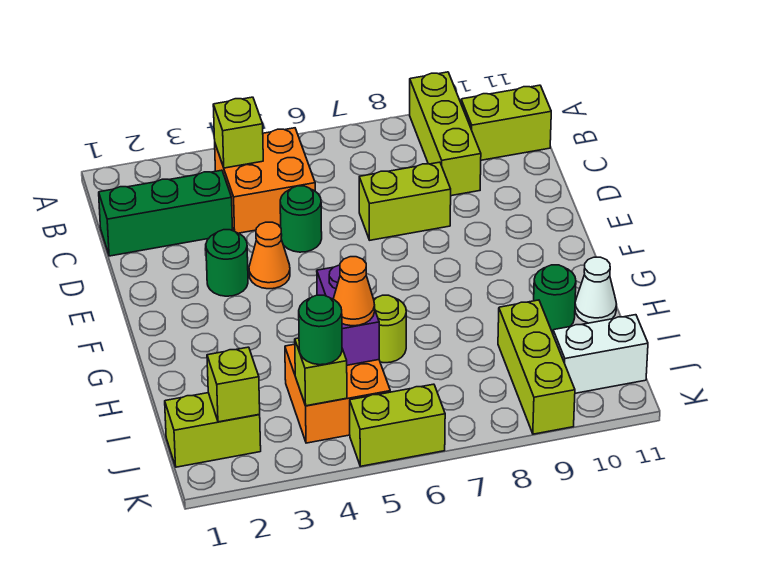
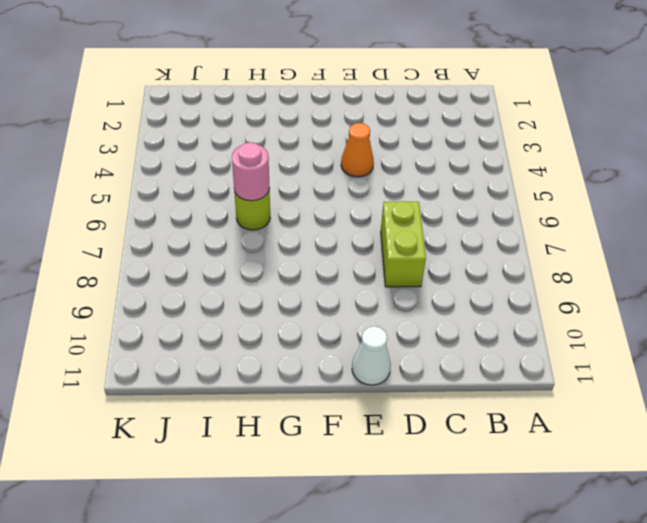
white cone E11 level 1 -> white cone H11 level 1
pink round brick H6 level 2 -> none
none -> lime brick A9:C9 level 1
none -> orange brick B4:C5 level 1
none -> lime brick B10:B11 level 1

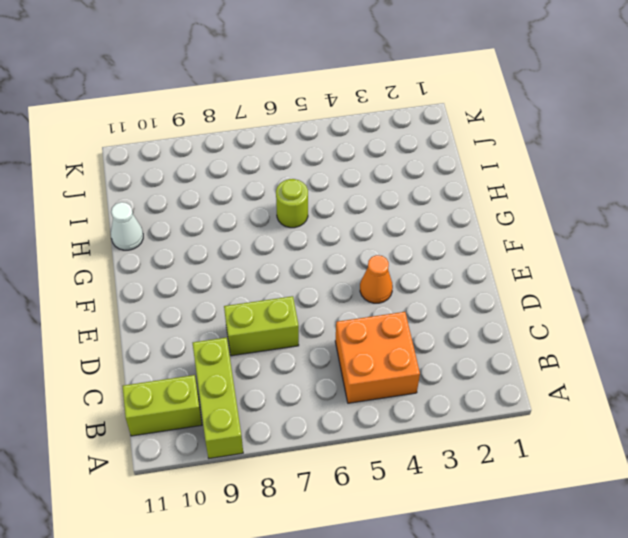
none -> green brick C1:C3 level 1
none -> green round brick D5 level 1
none -> green round brick E3 level 1

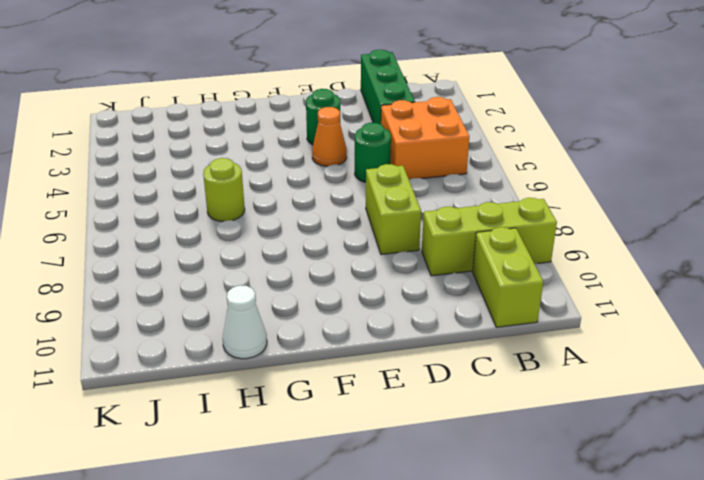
none -> green round brick H10 level 1
none -> orange brick I4:J5 level 1
none -> lime brick I9:K9 level 1

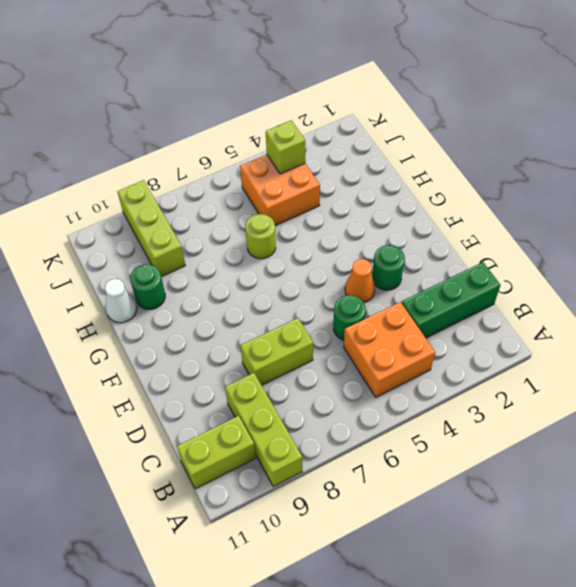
none -> lime brick J1:J2 level 1
none -> white brick J10:J11 level 1
none -> lime brick K5:K6 level 1

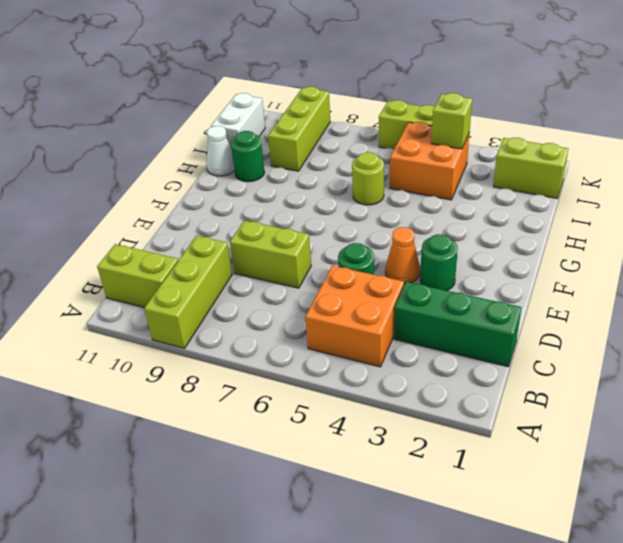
white brick I11:J11 level 1 -> white brick J10:J11 level 1
none -> lime brick B4 level 2
none -> purple brick H5:I5 level 2
none -> lime brick J2 level 2

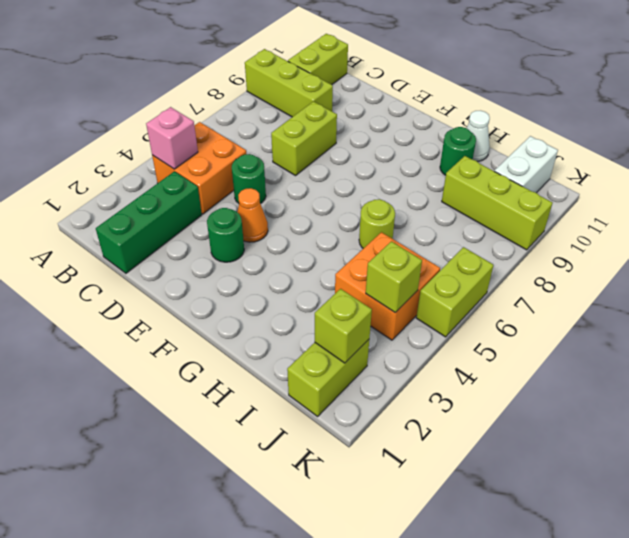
pink brick B4 level 2 -> lime brick B4 level 2
none -> purple brick H5:I5 level 2
none -> orange cone I5 level 3
none -> green round brick J4 level 3

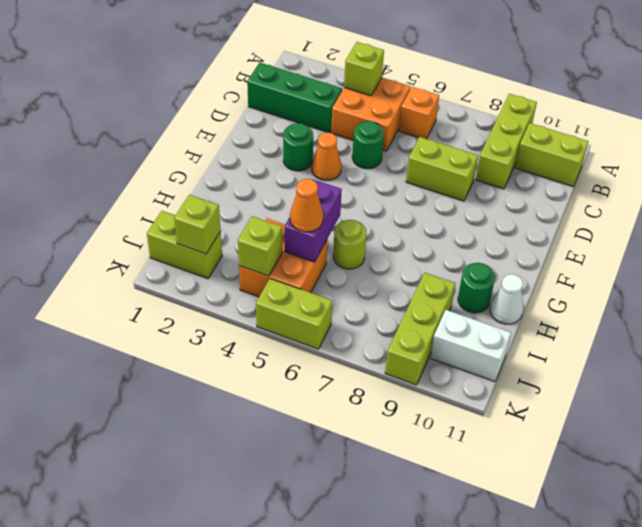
orange brick B6 level 1 -> none
none -> green round brick J4 level 3

